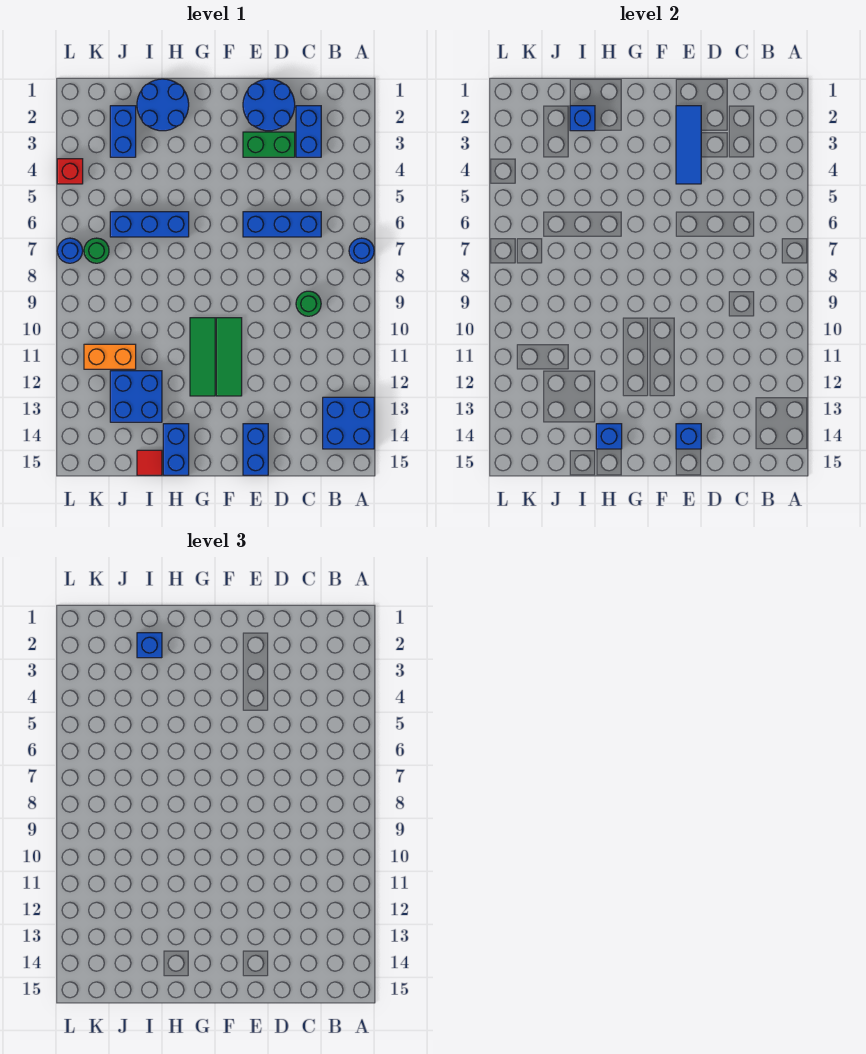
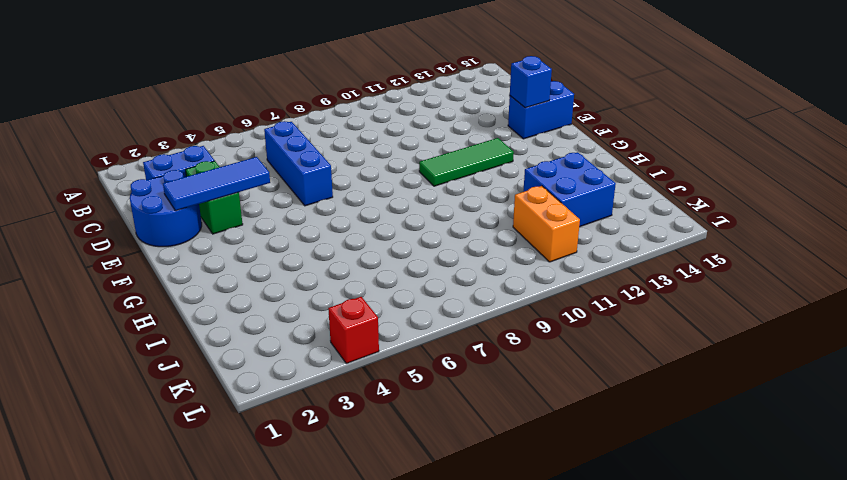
none -> blue round brick A7 level 1
none -> blue brick A13:B14 level 1
none -> green round brick C9 level 1

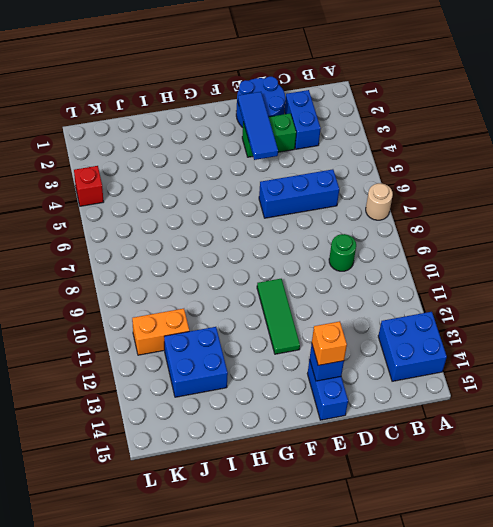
tan round brick A7 level 1 -> blue round brick A7 level 1
orange brick E14 level 3 -> none
none -> green tile G10:G12 level 1
none -> blue round brick H1:I2 level 1
none -> blue brick H6:J6 level 1

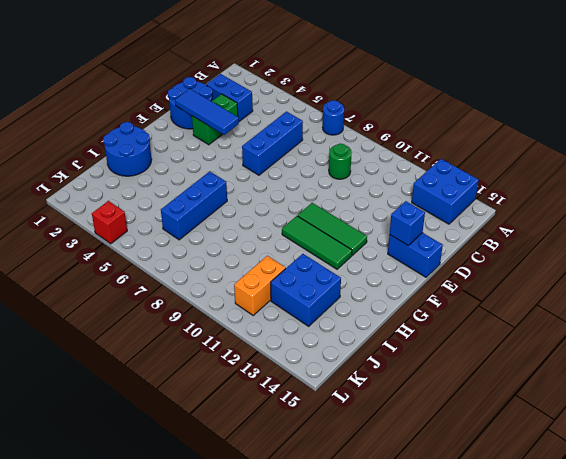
none -> blue brick H14:H15 level 1
none -> red tile I15 level 1
none -> blue brick J2:J3 level 1

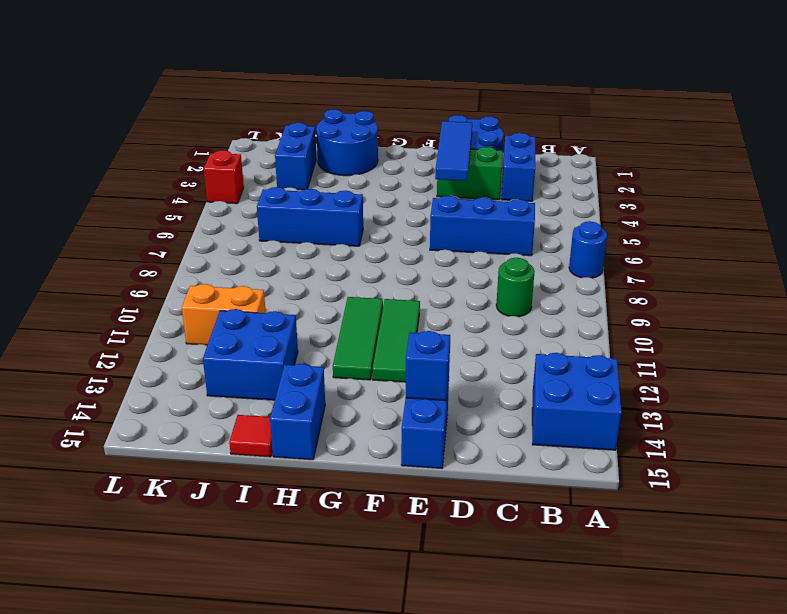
none -> green round brick K7 level 1
none -> blue round brick L7 level 1
none -> blue brick H14 level 2

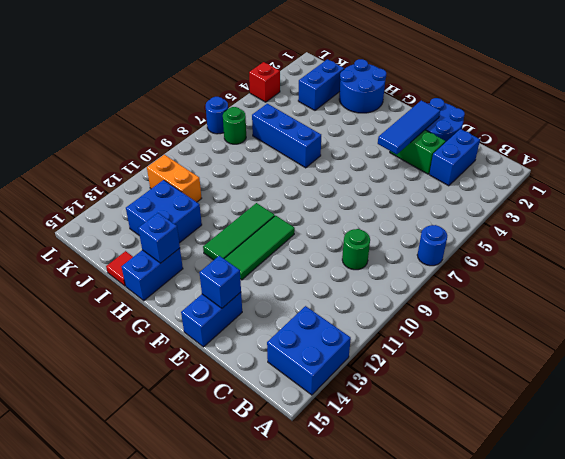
none -> blue brick C6:E6 level 1
none -> blue brick I2 level 2
none -> blue brick I2 level 3

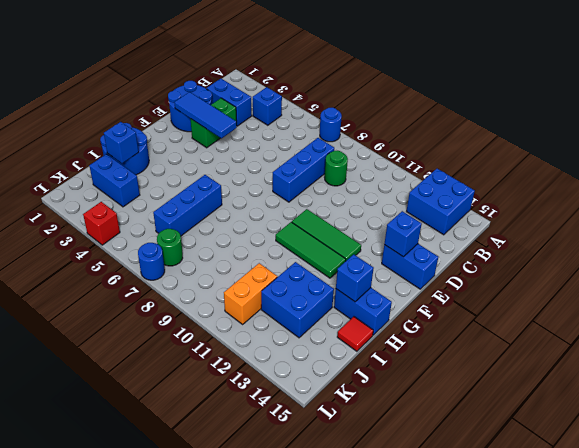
blue brick B4 level 1 -> blue brick I2 level 3
blue brick C8:E8 level 1 -> blue brick C6:E6 level 1

